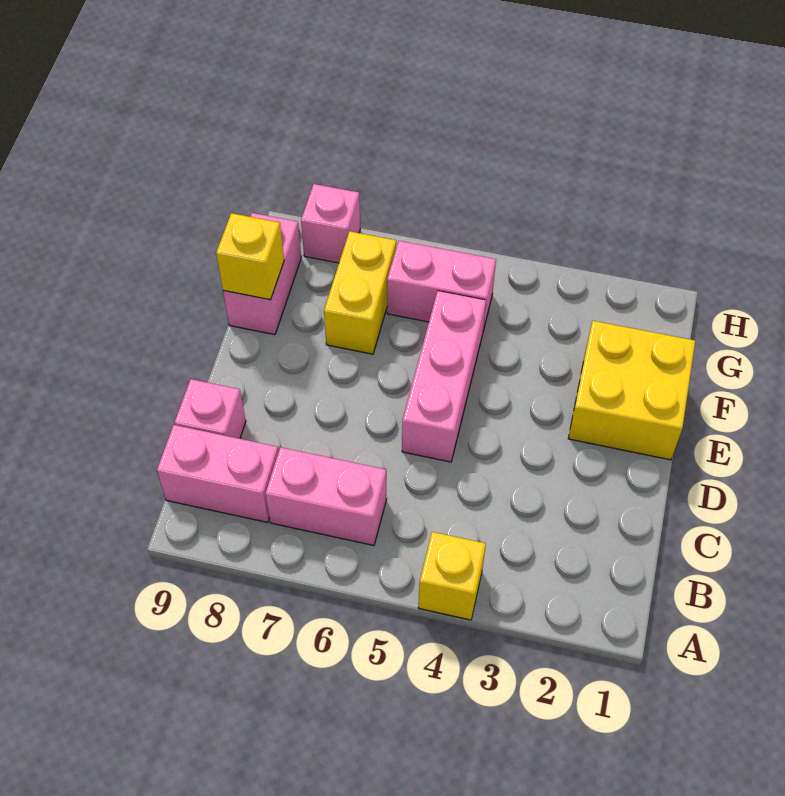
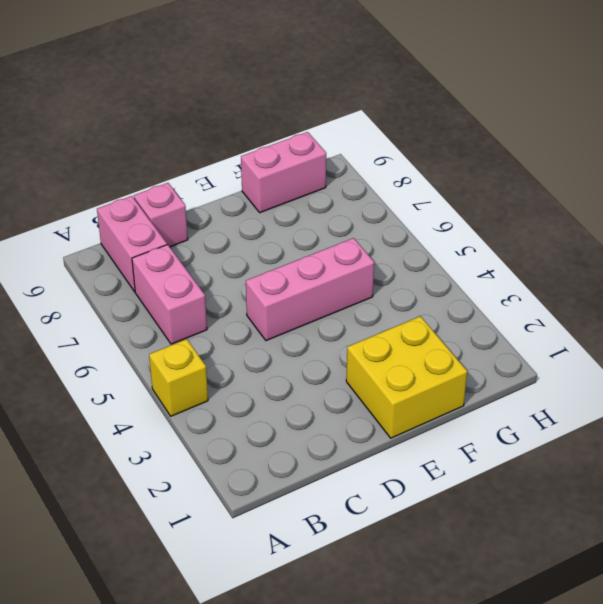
none -> yellow brick F7:G7 level 1
none -> pink brick G5:G6 level 1

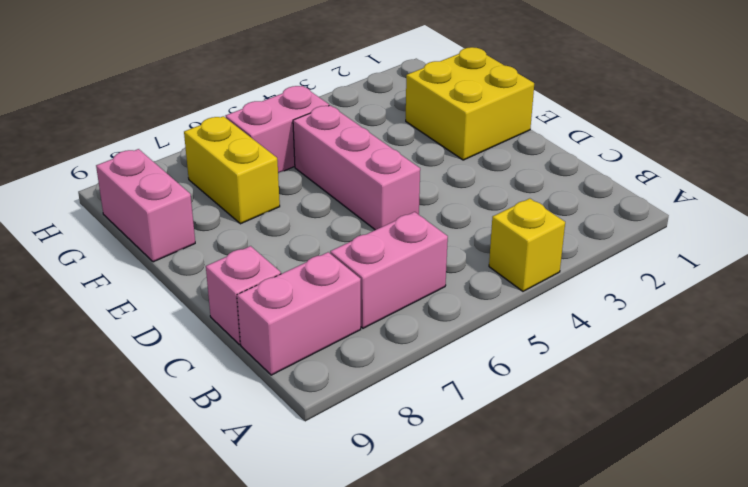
none -> pink brick H8 level 1
none -> yellow brick F9 level 2

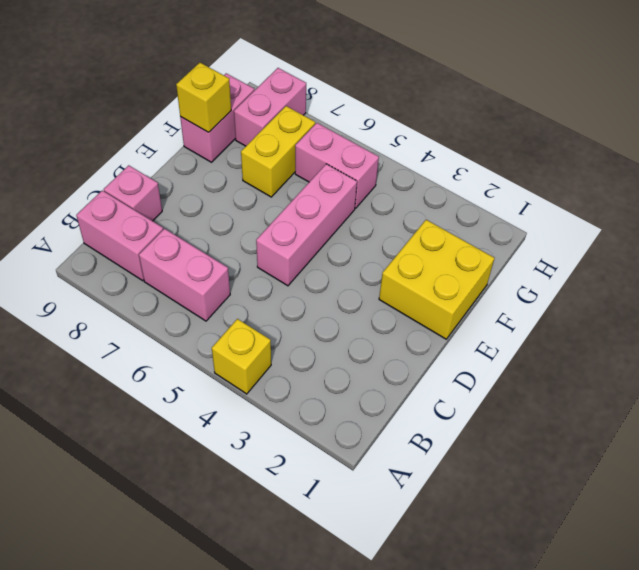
pink brick G8:H8 level 1 -> pink brick H8 level 1

